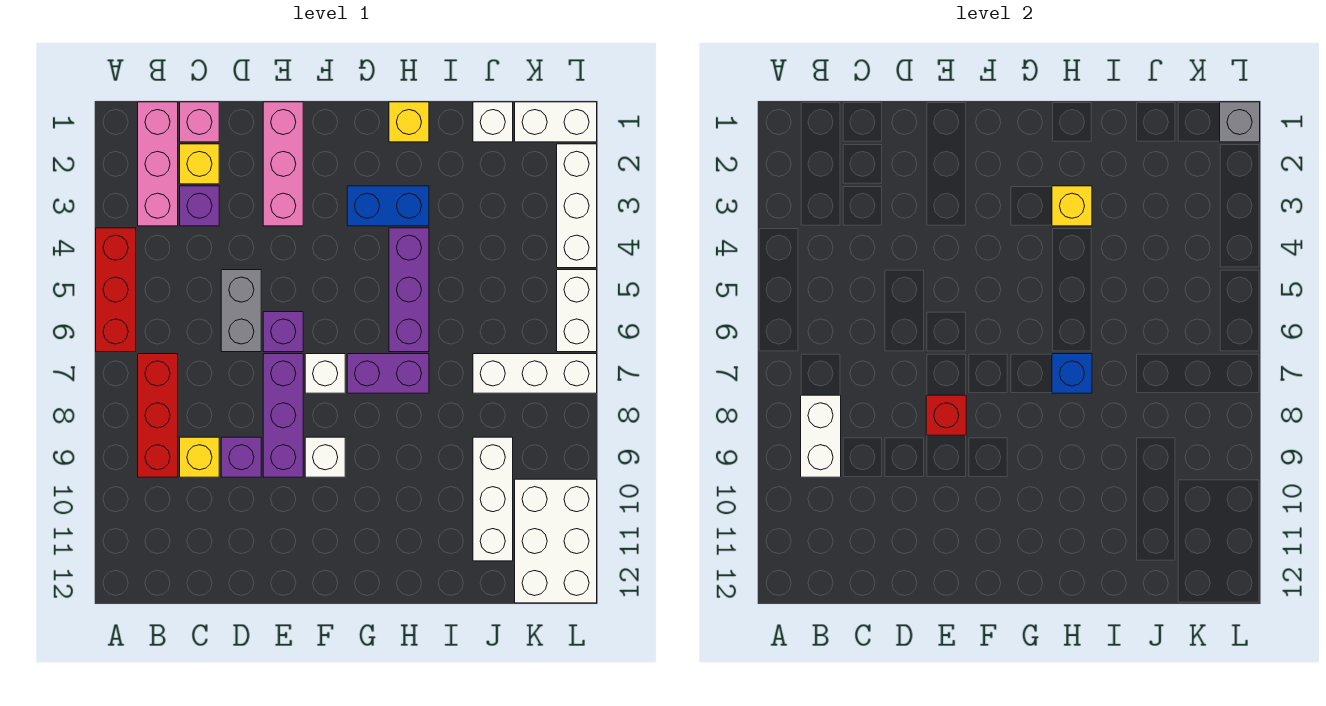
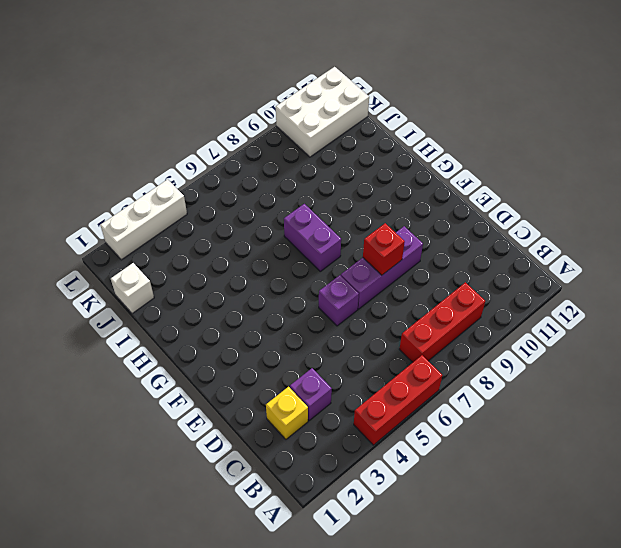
none -> pink brick B1:B3 level 1
none -> pink brick C1 level 1
none -> yellow brick C9 level 1
none -> grey brick D5:D6 level 1

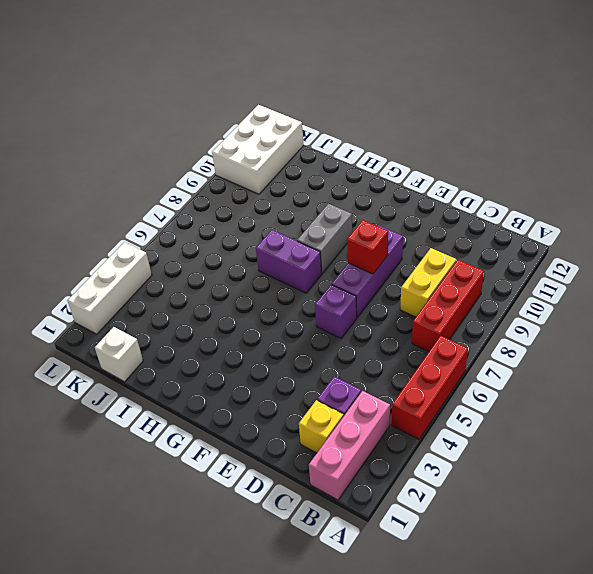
yellow brick C8:C9 level 1 -> yellow brick C9 level 1
grey brick G8:G9 level 1 -> grey brick D5:D6 level 1
none -> pink brick C1 level 1
none -> purple brick D9 level 1
none -> pink brick E1:E3 level 1
none -> white brick F7 level 1

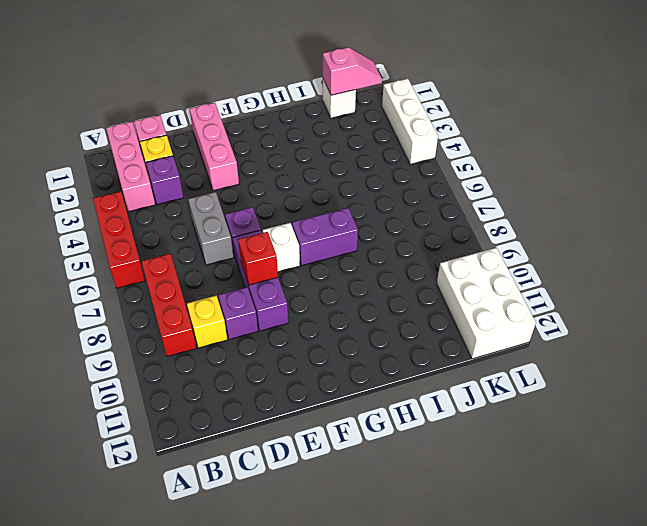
pink slope J1:K1 level 2 top J -> none
none -> white brick F9 level 1
none -> blue brick G3:H3 level 1
none -> yellow brick H1 level 1
none -> purple brick H4:H6 level 1

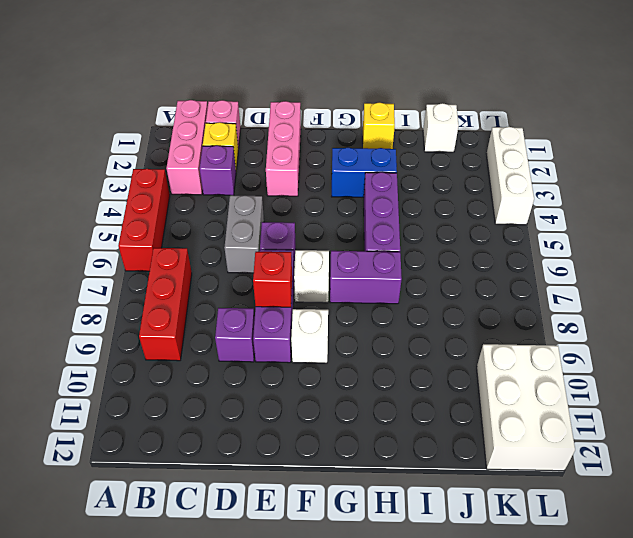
none -> yellow brick C9 level 1
none -> white brick J7:L7 level 1
none -> white brick J9:J11 level 1
none -> white brick K1:L1 level 1

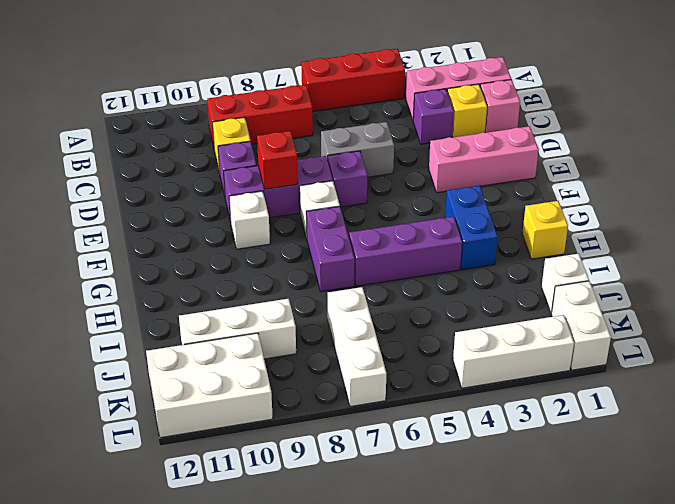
none -> white brick L5:L6 level 1
none -> white brick B8:B9 level 2
none -> yellow brick H3 level 2
none -> blue brick H7 level 2

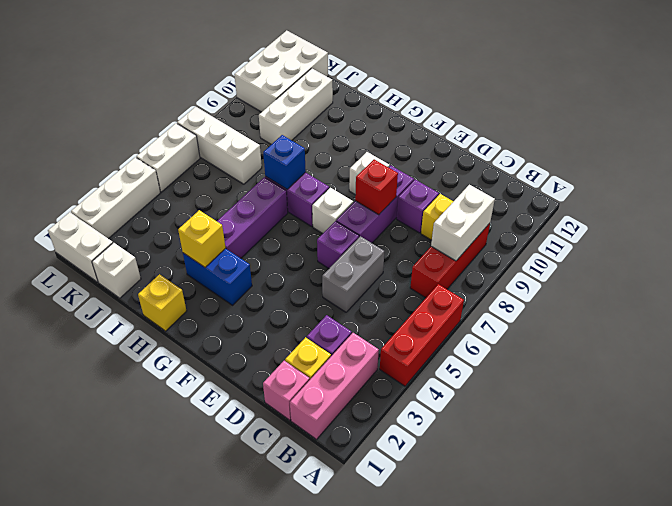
none -> pink brick E1:E3 level 1
none -> grey brick L1 level 2

